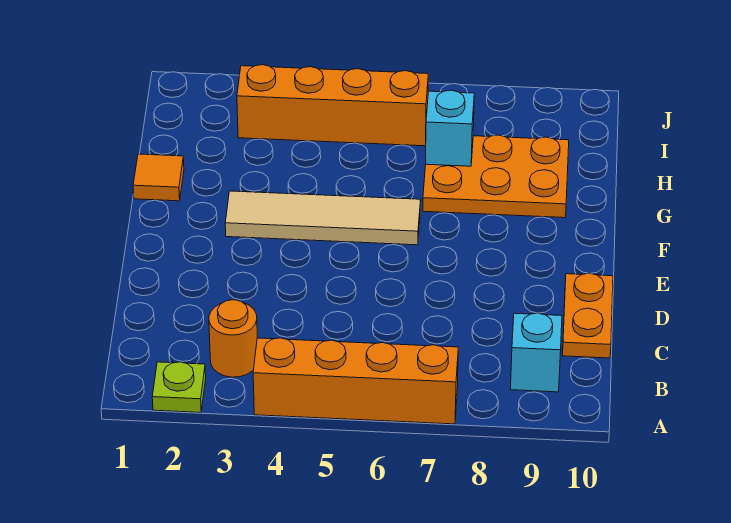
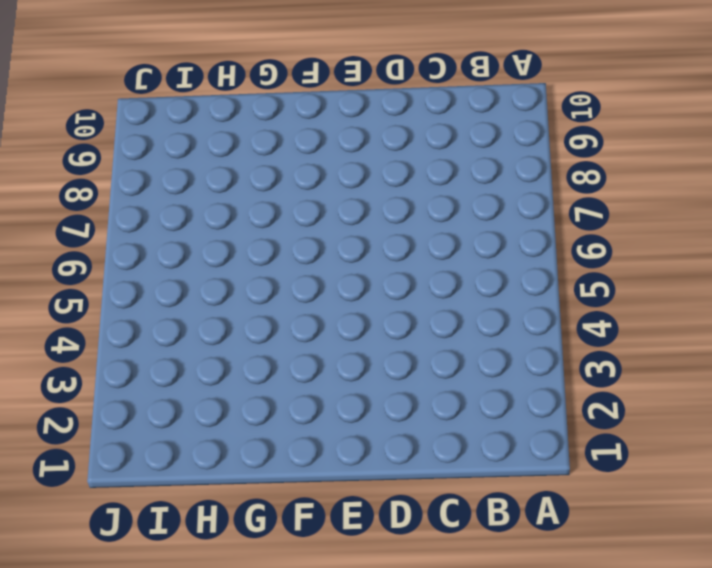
none -> lime plate A2 level 1
none -> orange brick A4:A7 level 1

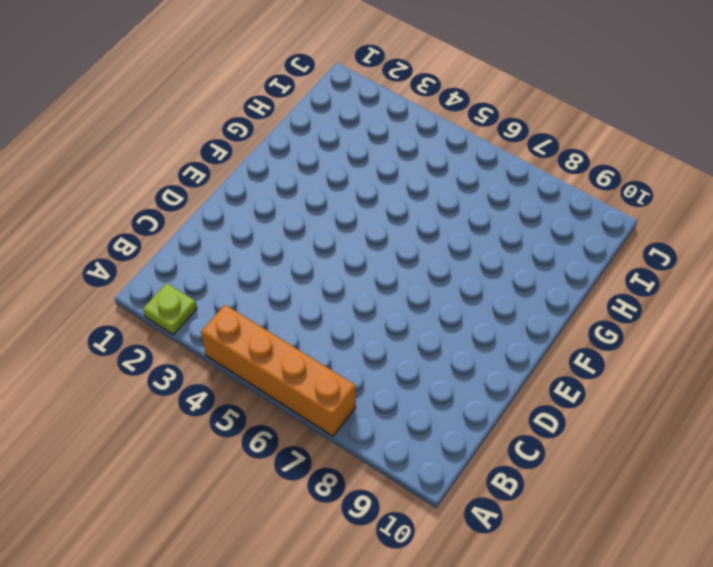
none -> orange round brick B3 level 1
none -> cyan brick B9 level 1

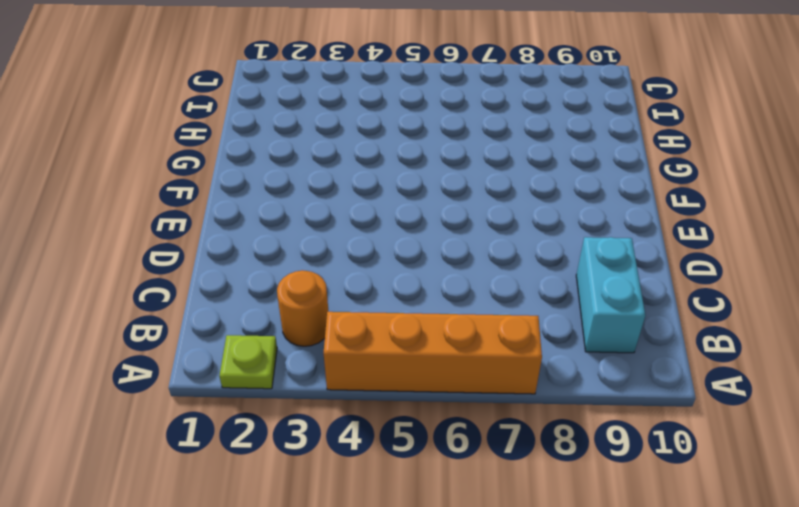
cyan brick B9:C9 level 1 -> cyan brick B9 level 1
none -> orange plate C10:D10 level 1
none -> tan tile F3:F6 level 1

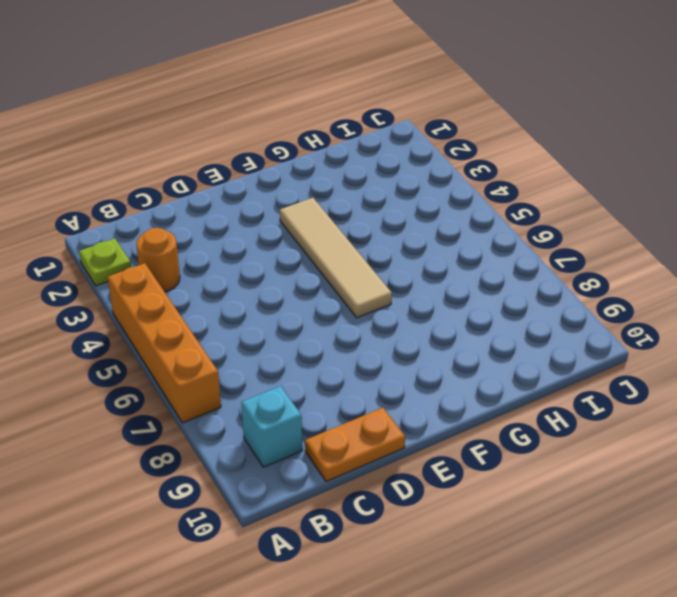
none -> orange tile G1 level 1
none -> orange plate G7:H9 level 1

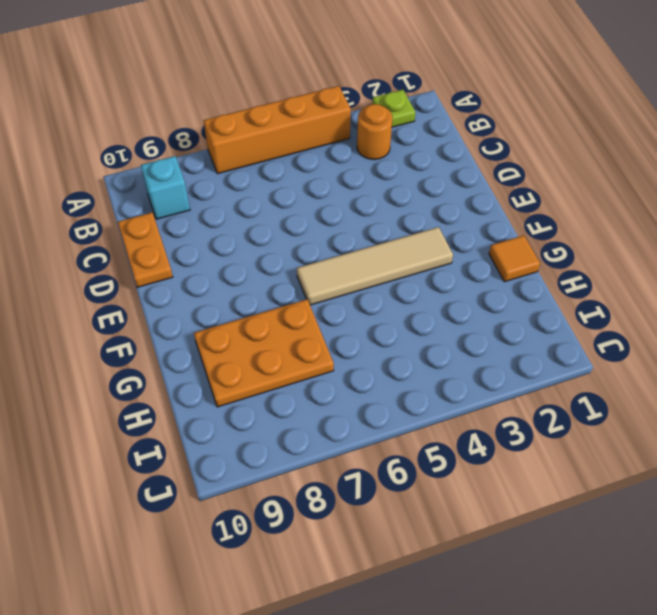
none -> orange brick I3:I6 level 1
none -> cyan brick H7 level 2

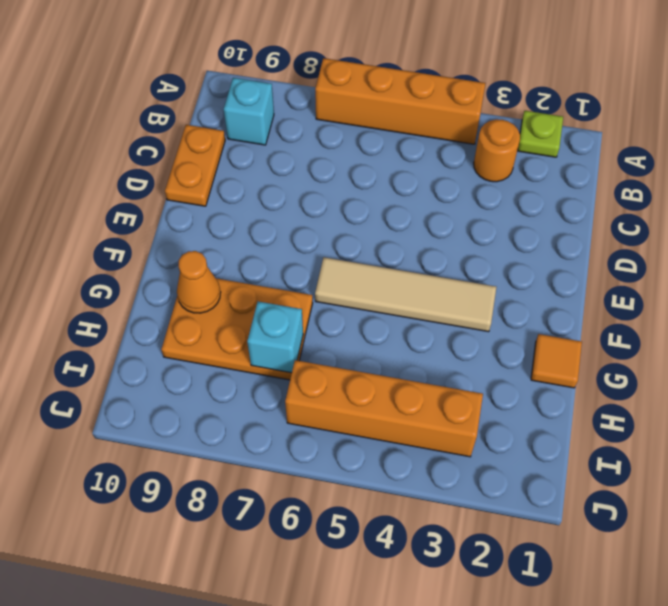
orange cone G9 level 2 -> none

